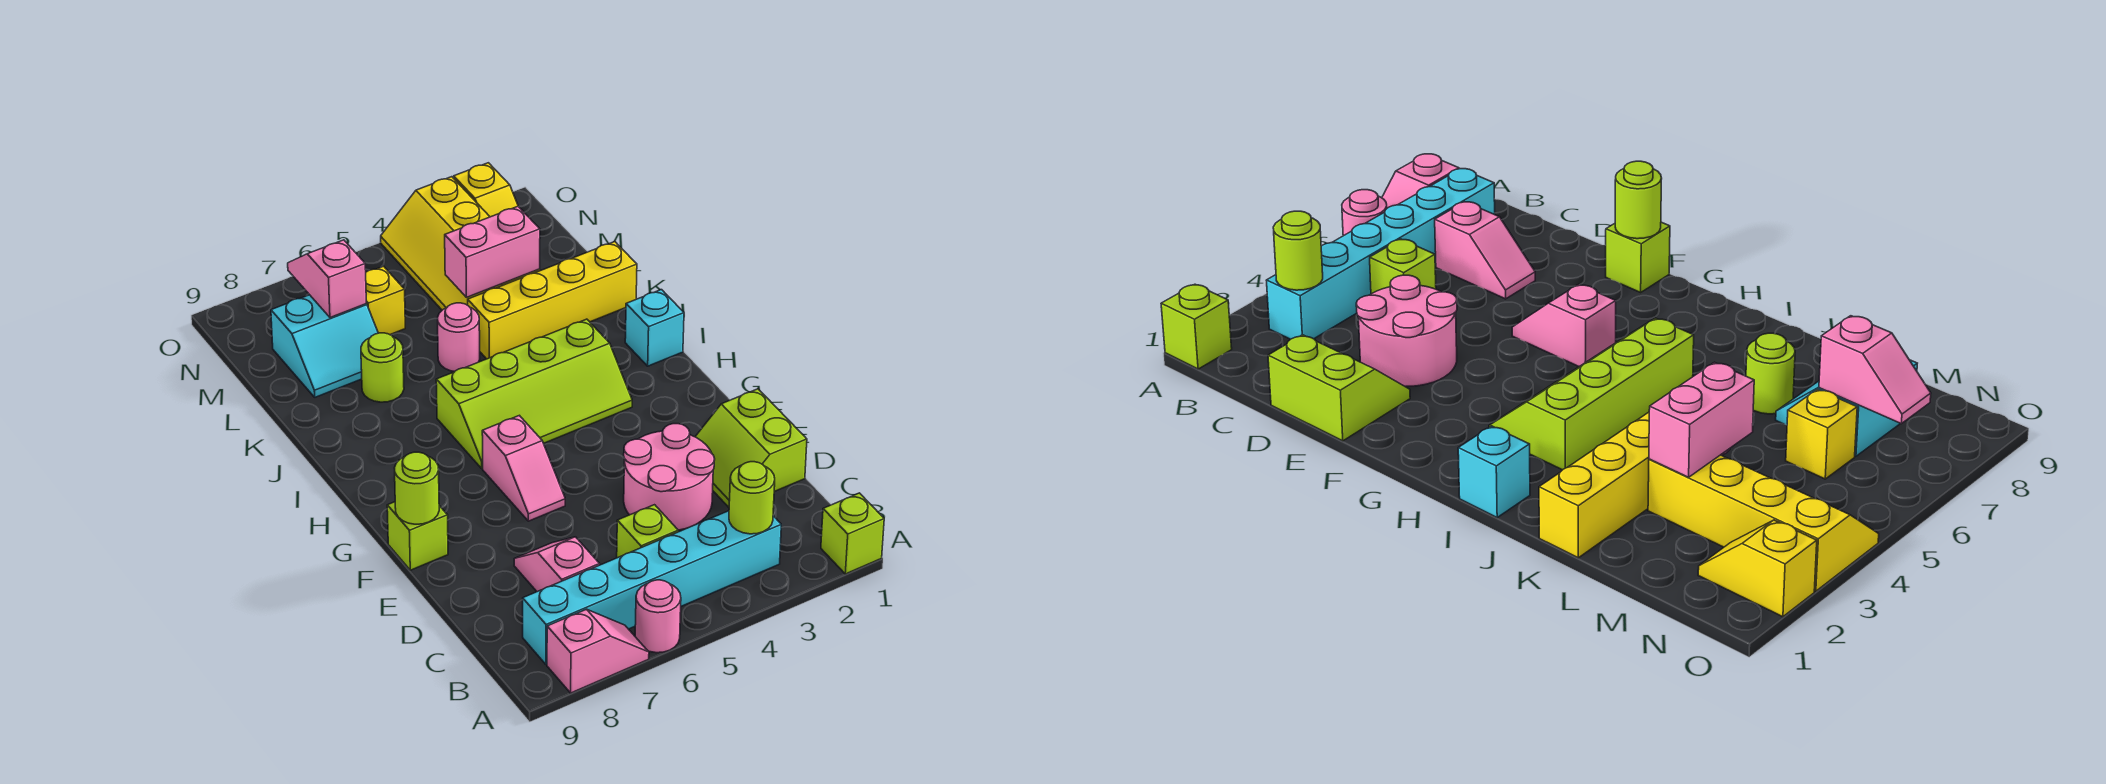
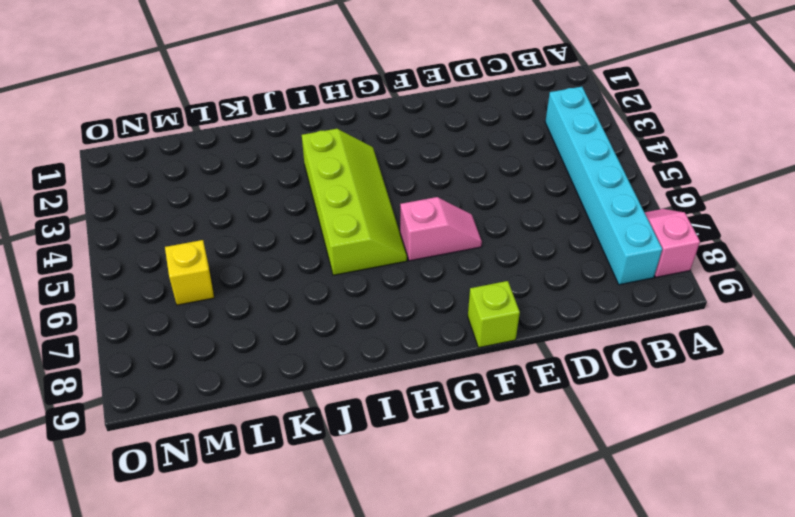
none -> lime brick A1 level 1
none -> pink round brick A6 level 1
none -> lime brick C5 level 1

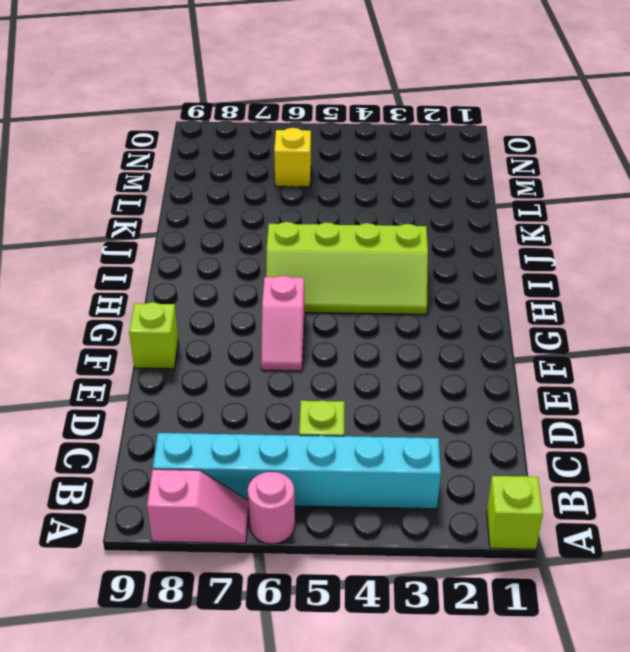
none -> pink slope C7:D7 level 1 top C
none -> lime slope D1:E2 level 1 top 1
none -> pink round brick D3:E4 level 1

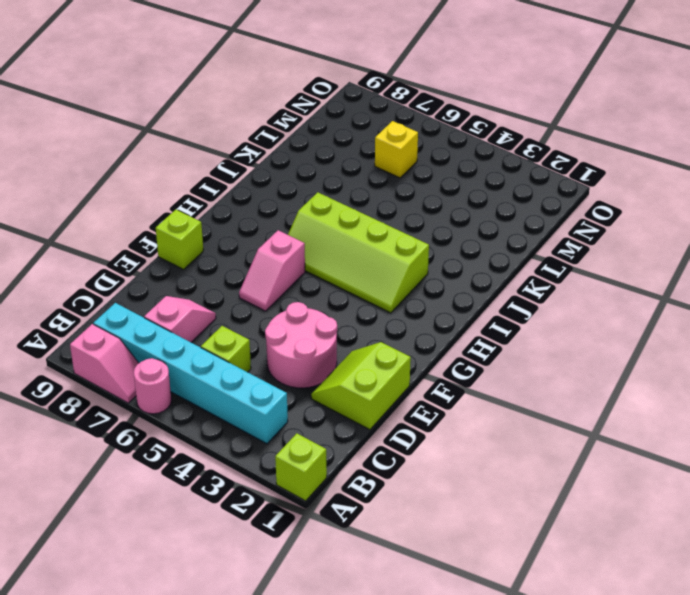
none -> cyan brick I1 level 1
none -> yellow brick K1:K4 level 1
none -> pink round brick K5 level 1

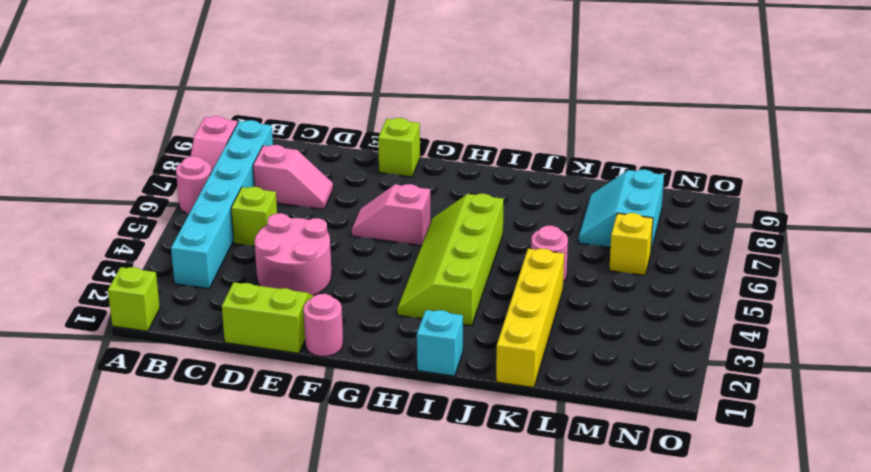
pink round brick F1 level 1 -> none
none -> lime round brick K7 level 1
none -> yellow slope L3:O4 level 1 top 3
none -> yellow slope N2:O2 level 1 top O

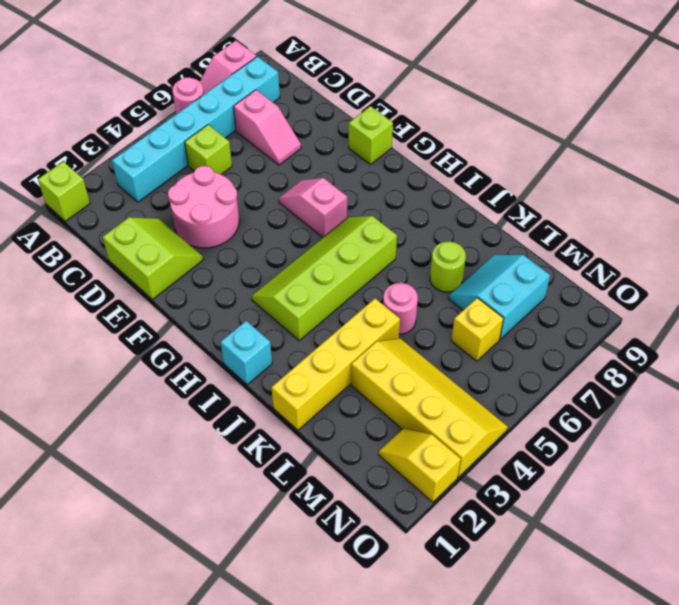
none -> lime round brick B3 level 2
none -> lime round brick F9 level 2
none -> pink brick L3:L4 level 2

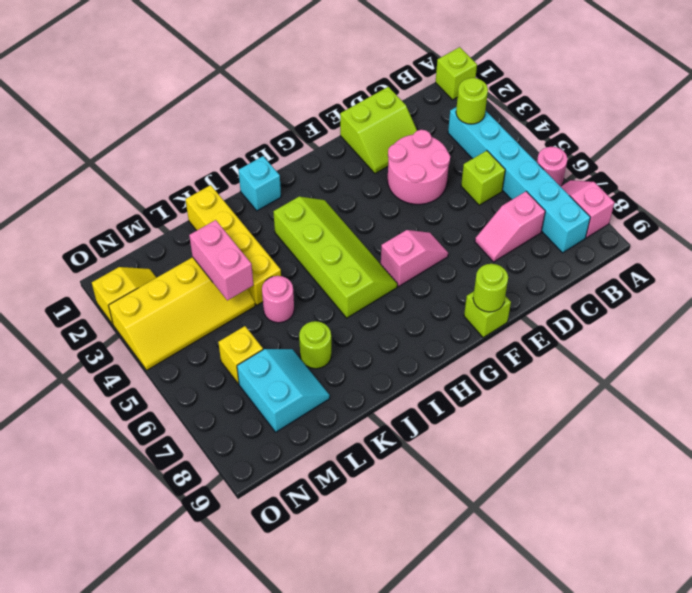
none -> pink slope M7:N7 level 2 top M

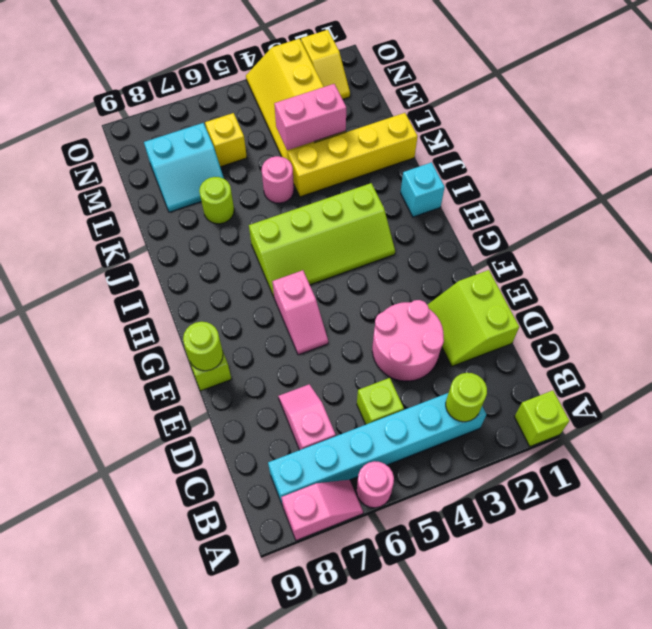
none -> pink slope M7:N7 level 2 top M

